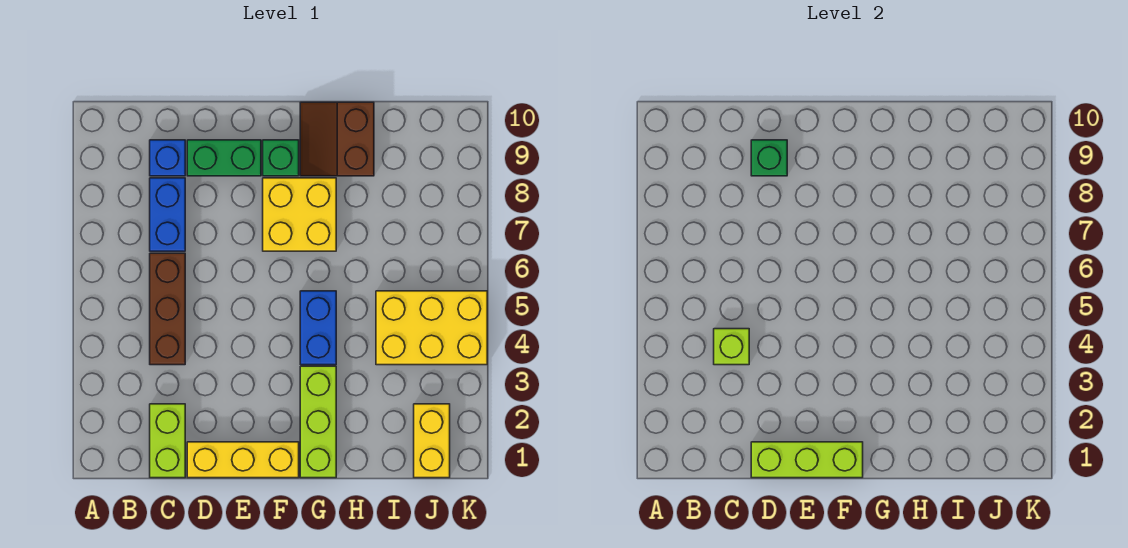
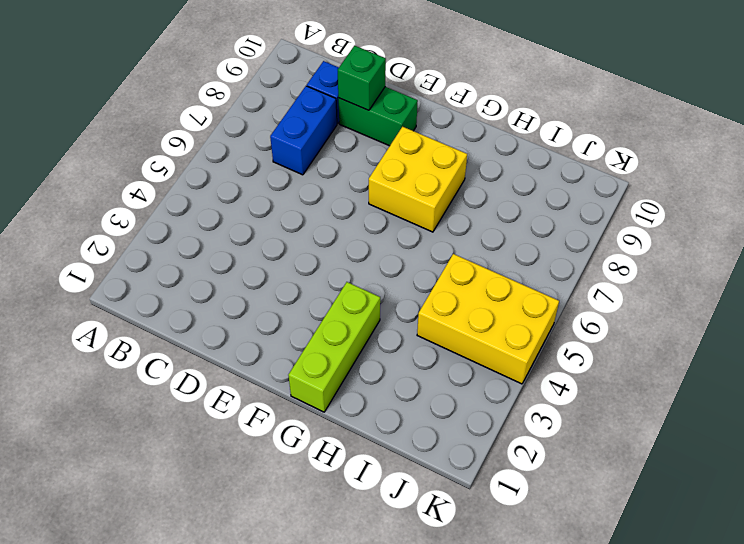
none -> lime brick C1:C2 level 1
none -> brown brick C4:C6 level 1
none -> yellow brick D1:F1 level 1

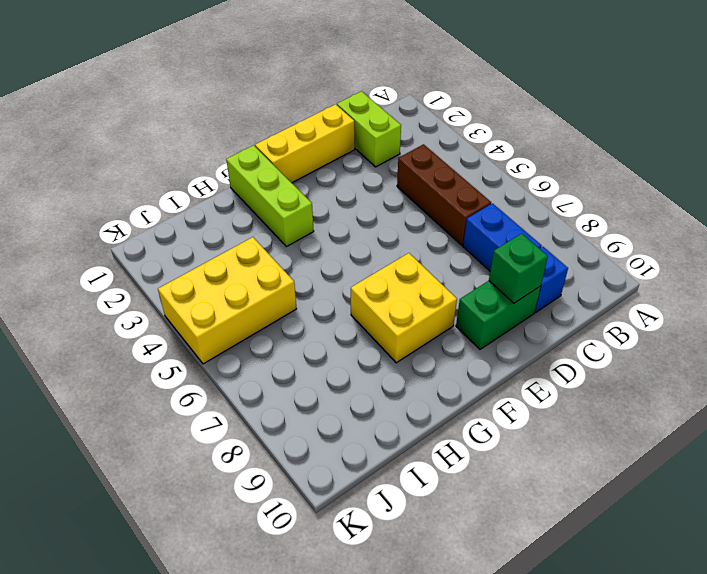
none -> green brick F9 level 1
none -> blue brick G4:G5 level 1
none -> brown slope G9:H10 level 1 top H

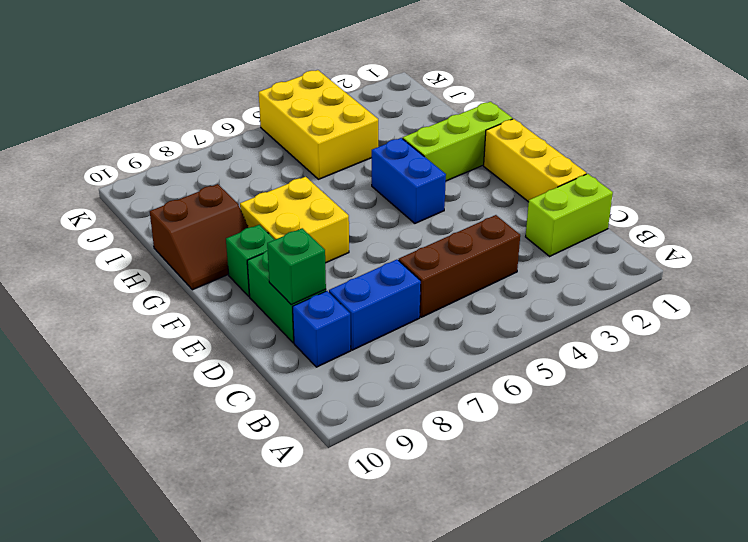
blue brick F4:G4 level 1 -> blue brick G4:G5 level 1
none -> yellow brick J1:J2 level 1
none -> lime brick C4 level 2
none -> lime brick D1:F1 level 2

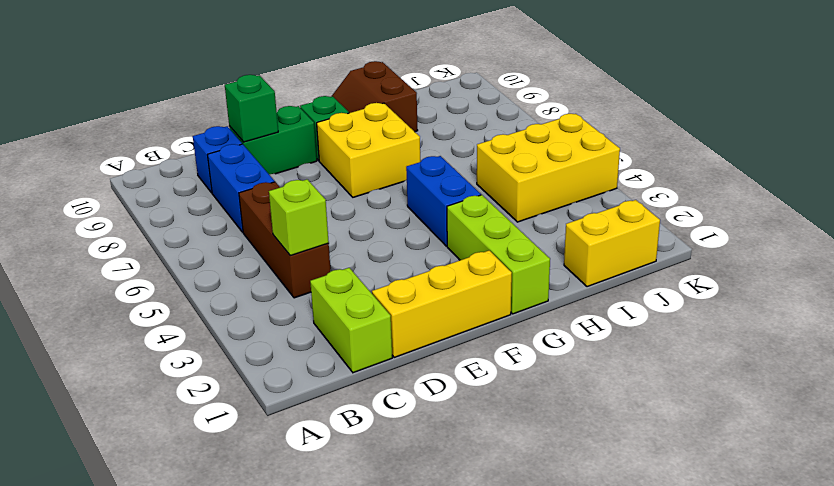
yellow brick I1:J1 level 1 -> yellow brick J1:J2 level 1
none -> lime brick D1:F1 level 2

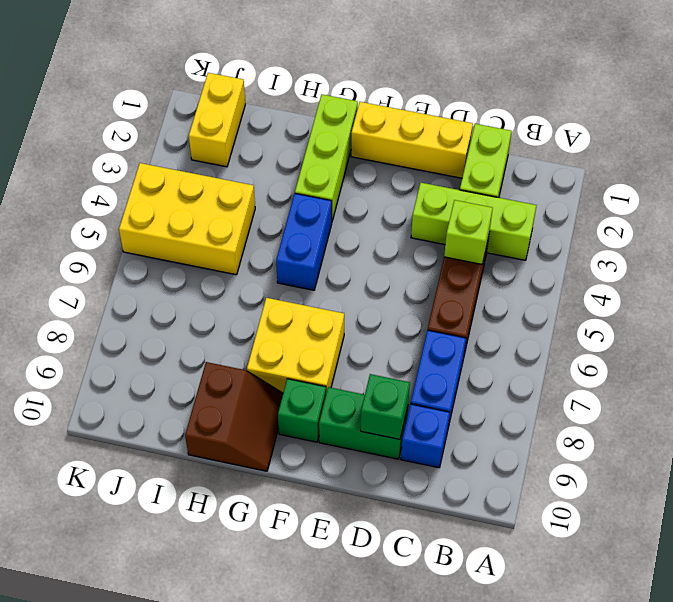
lime brick B3:D3 level 1 -> lime brick D1:F1 level 2

